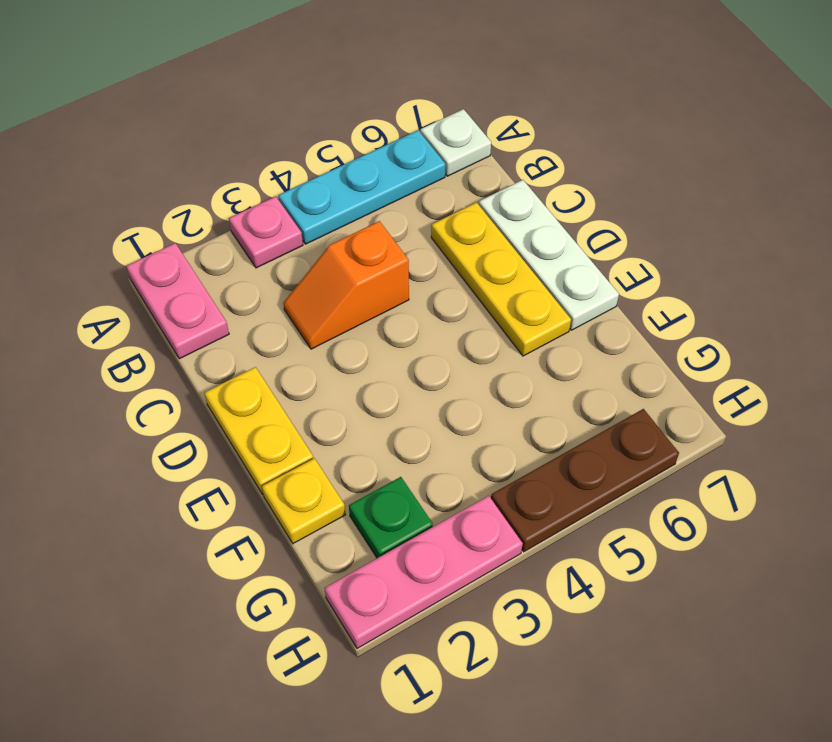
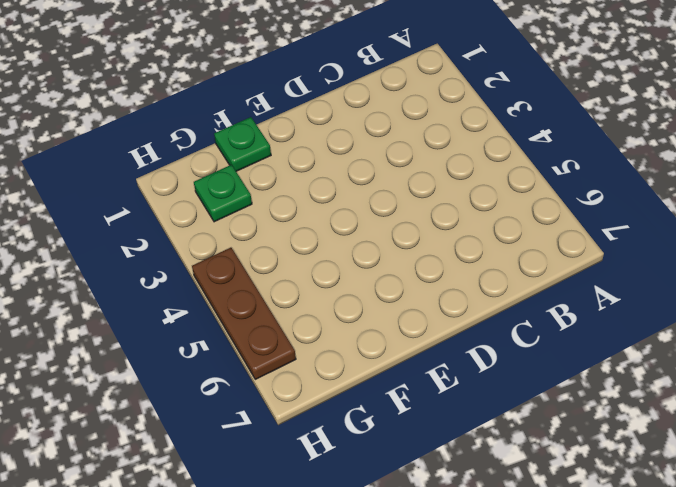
green plate F1 level 1 -> yellow plate F1 level 1
none -> pink plate A1:B1 level 1
none -> pink plate A3 level 1
none -> cyan plate A4:A6 level 1

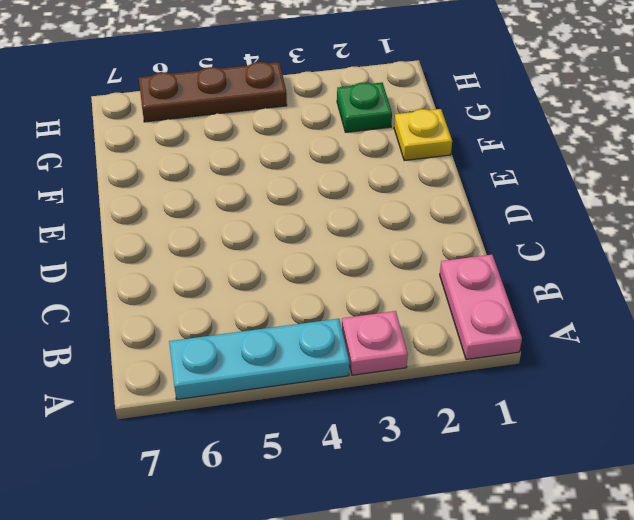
none -> white plate A7 level 1
none -> orange slope C3:C4 level 1 top 4
none -> yellow plate C6:E6 level 1

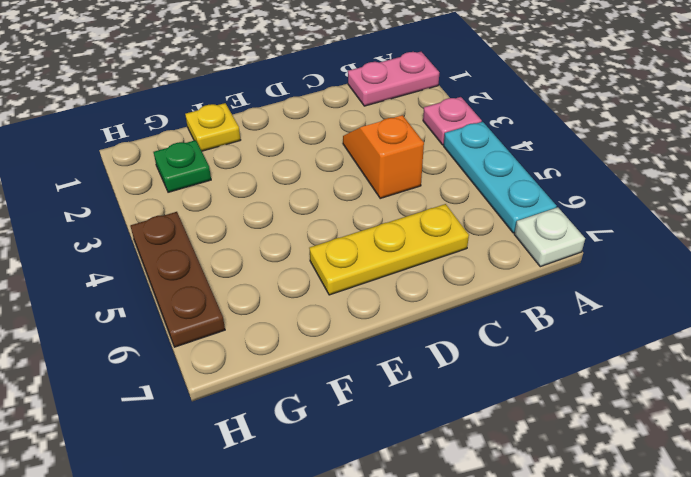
none -> white plate C7:E7 level 1
none -> yellow plate D1:E1 level 1
none -> pink plate H1:H3 level 1

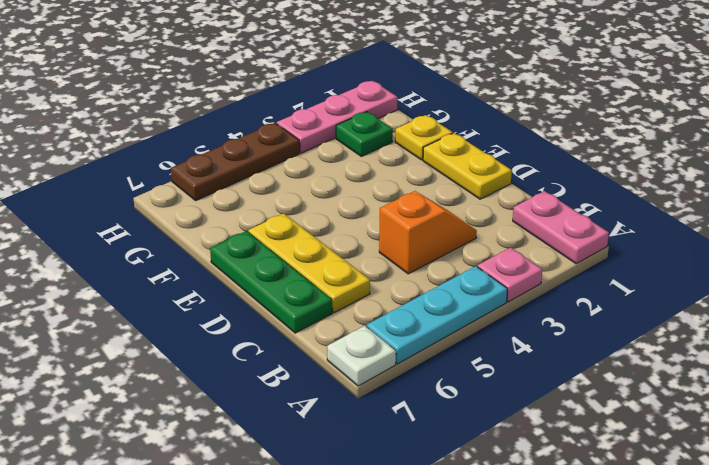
green plate C7:E7 level 1 -> white plate C7:E7 level 1

